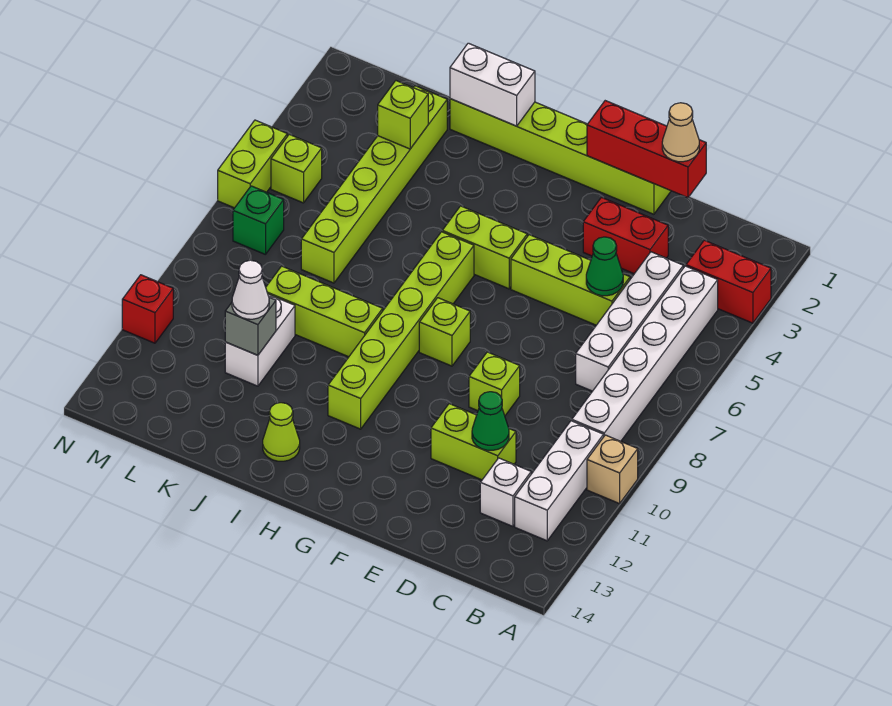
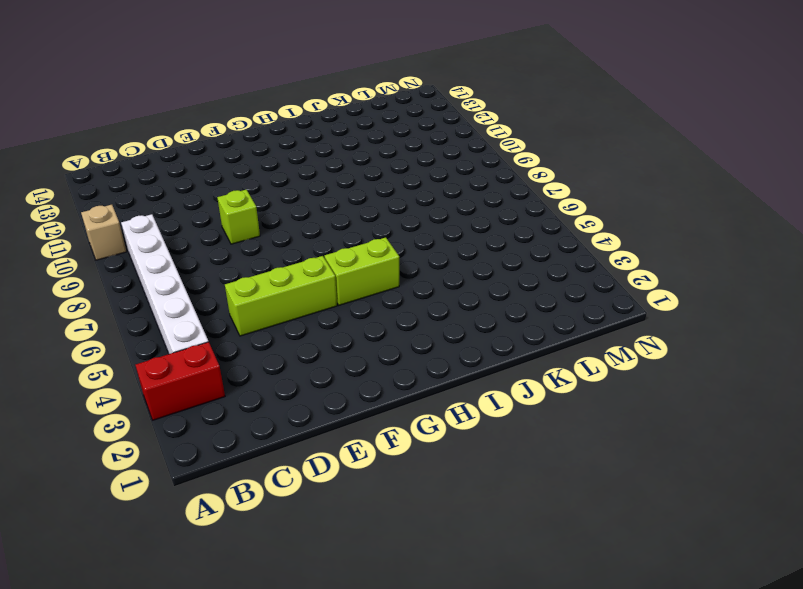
none -> white brick B10:B12 level 1
none -> white brick C4:C7 level 1
none -> white brick C12 level 1
none -> red brick D3:E3 level 1

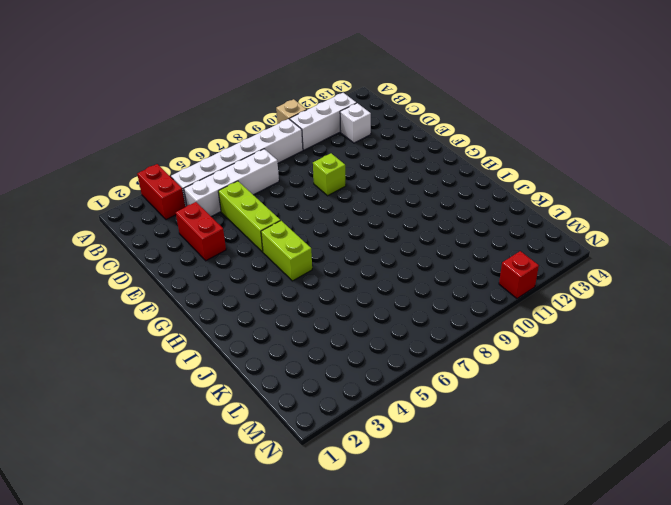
none -> lime brick D11:E11 level 1
none -> lime brick E1:J1 level 1
none -> lime brick G8 level 1
none -> lime brick H6:H11 level 1

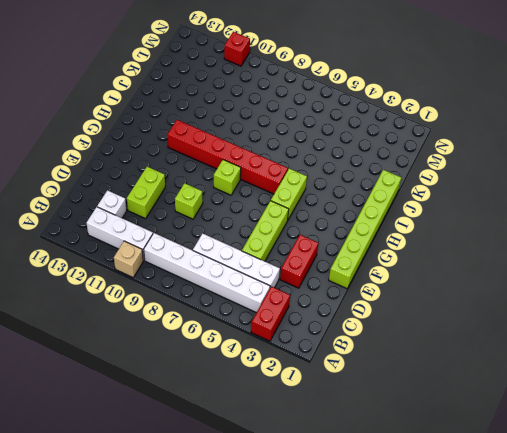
red brick H6:H11 level 1 -> lime brick H6:H11 level 1
none -> lime brick I9:K9 level 1
none -> lime cone I13 level 1
none -> lime brick K2:K7 level 1
none -> white brick K10:K11 level 1

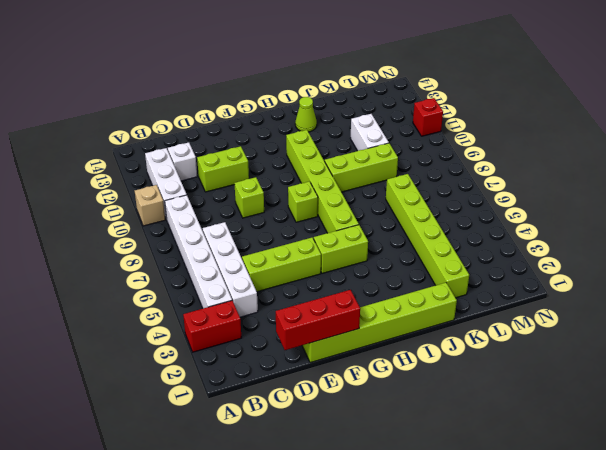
none -> red brick D3:E3 level 1
none -> lime brick M5 level 1
none -> green brick M7 level 1
none -> lime brick N5:N6 level 1

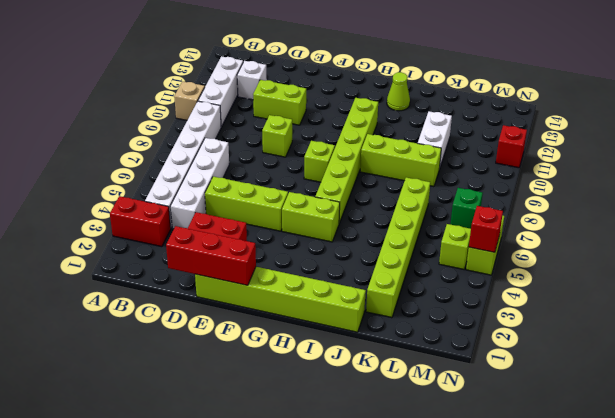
red brick N5 level 2 -> none
none -> green cone D5 level 2
none -> green cone D11 level 2
none -> white brick I1:J1 level 2
none -> lime brick K3 level 2

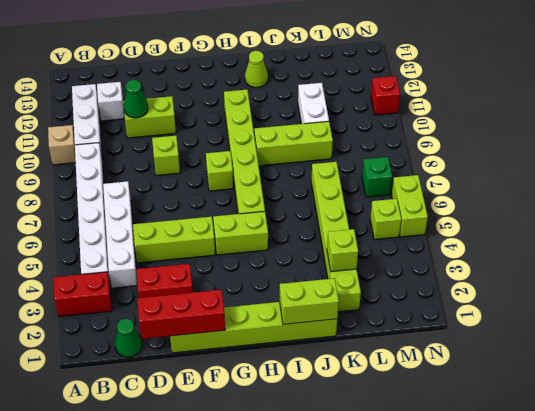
green cone C1 level 1 -> green cone D5 level 2
lime brick I1:J1 level 2 -> white brick I1:J1 level 2
none -> grey brick K11 level 2
none -> tan cone D1 level 3
none -> white cone K11 level 3

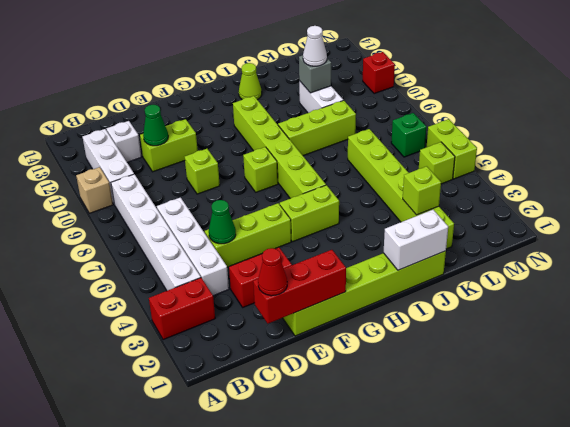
red cone D1 level 3 -> tan cone D1 level 3

